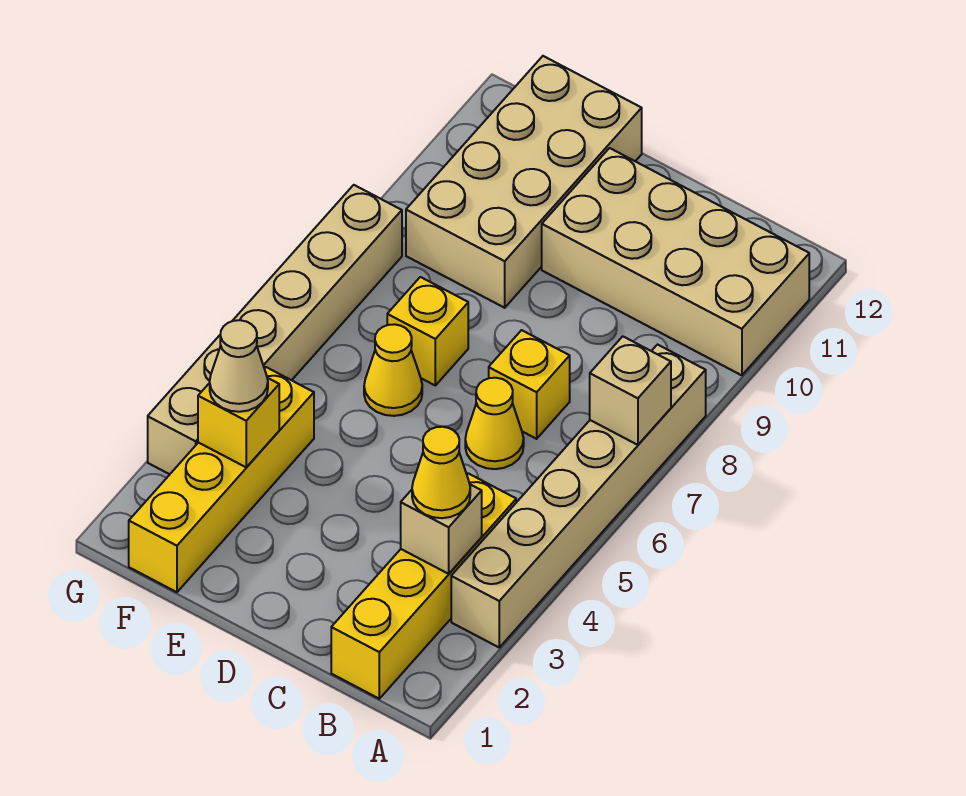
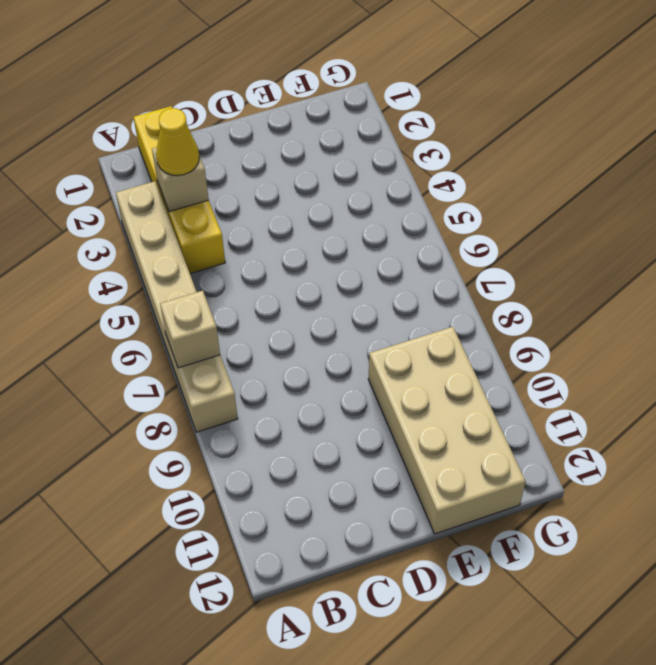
none -> tan brick A10:D11 level 1
none -> yellow cone C6 level 1
none -> yellow brick C7 level 1

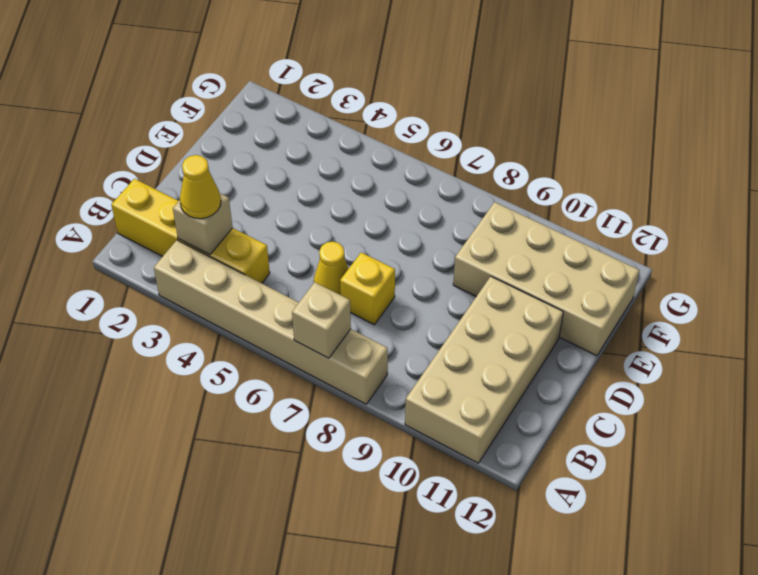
none -> yellow cone E6 level 1
none -> yellow brick E7 level 1
none -> yellow brick F1:F4 level 1

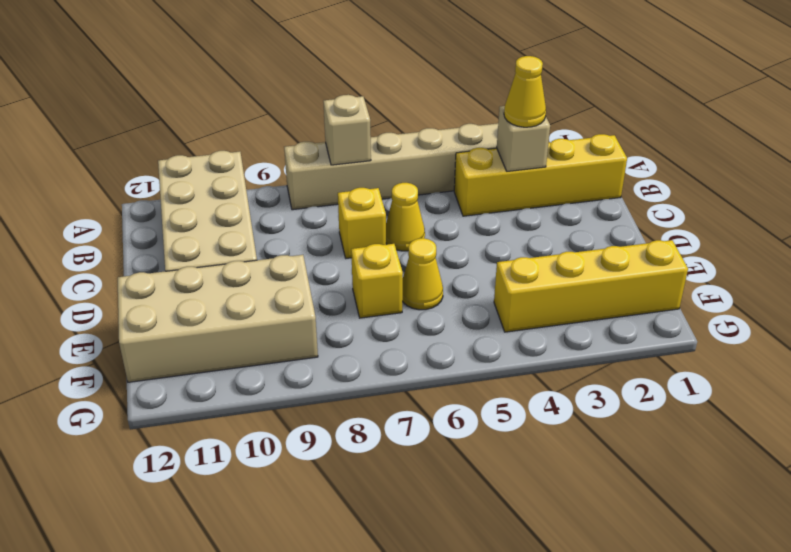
none -> tan brick G3:G8 level 1
none -> yellow brick F3 level 2
none -> tan cone F3 level 3

